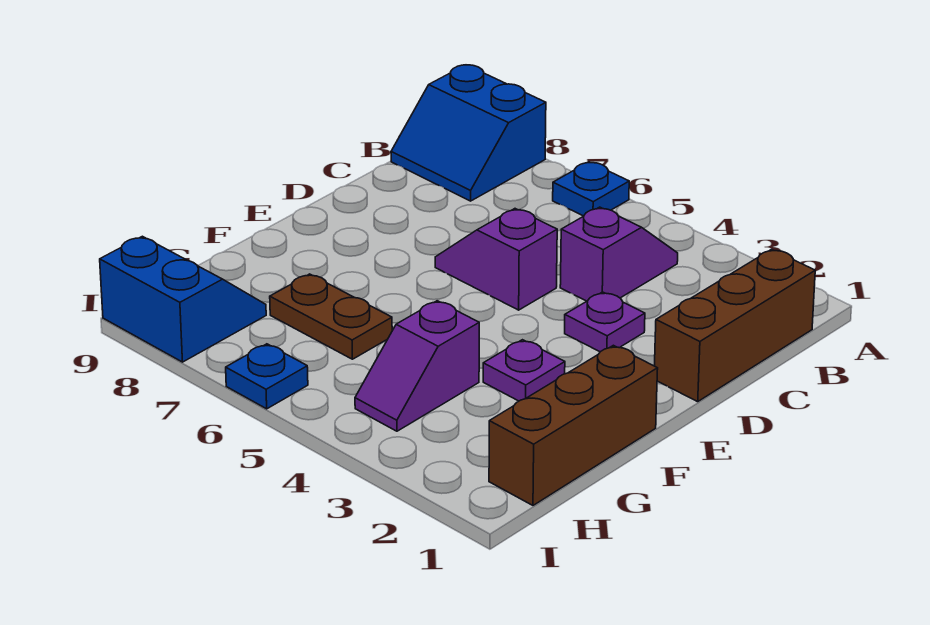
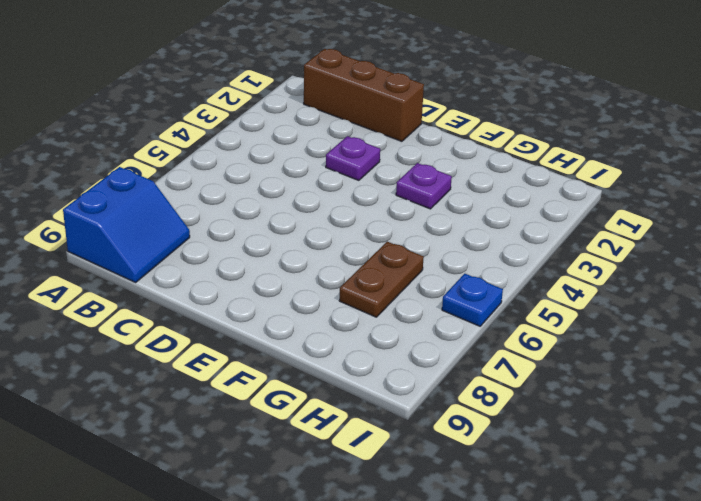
none -> blue plate A6 level 1
none -> purple slope B4:C4 level 1 top C
none -> purple slope D5:D6 level 1 top 5

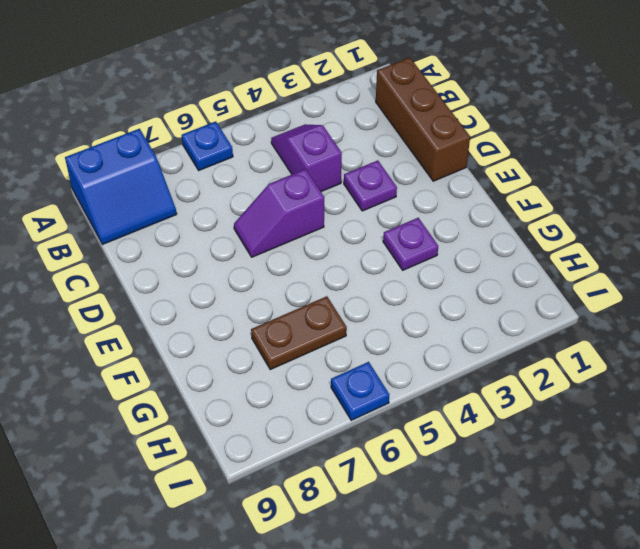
none -> brown brick F1:H1 level 1
none -> purple slope G4:H4 level 1 top G
none -> blue slope H8:I9 level 1 top I

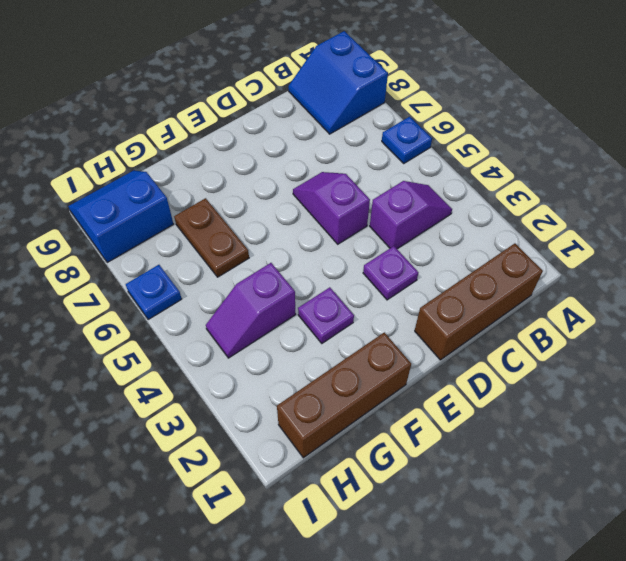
blue slope H8:I9 level 1 top 8 -> blue slope H8:I9 level 1 top I

